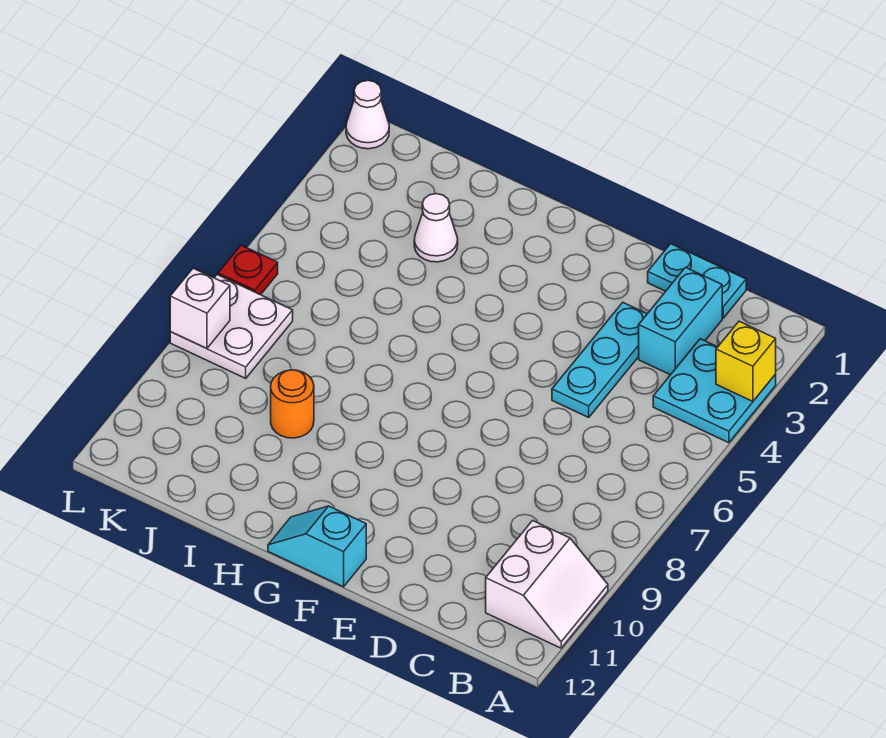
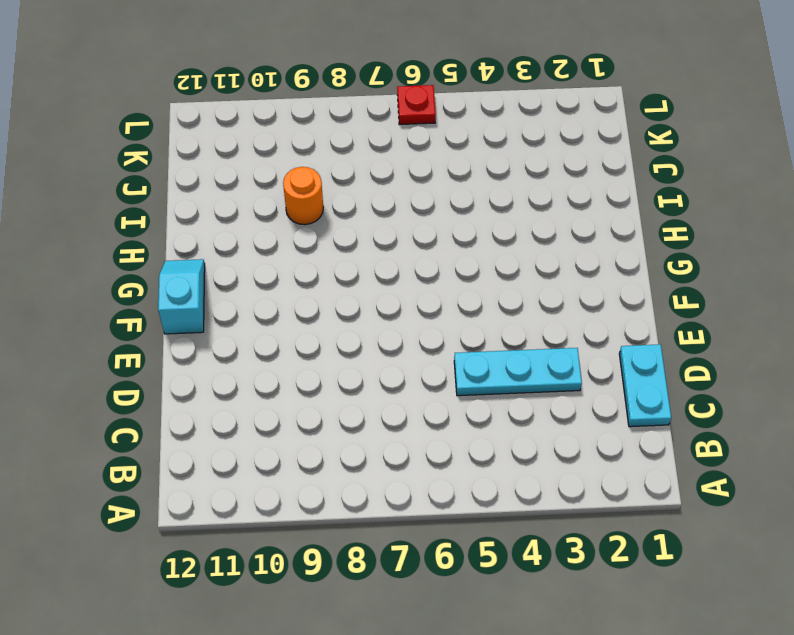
none -> cyan plate A3:B4 level 1
none -> white slope A10:B11 level 1 top B
none -> cyan brick C2:C3 level 1

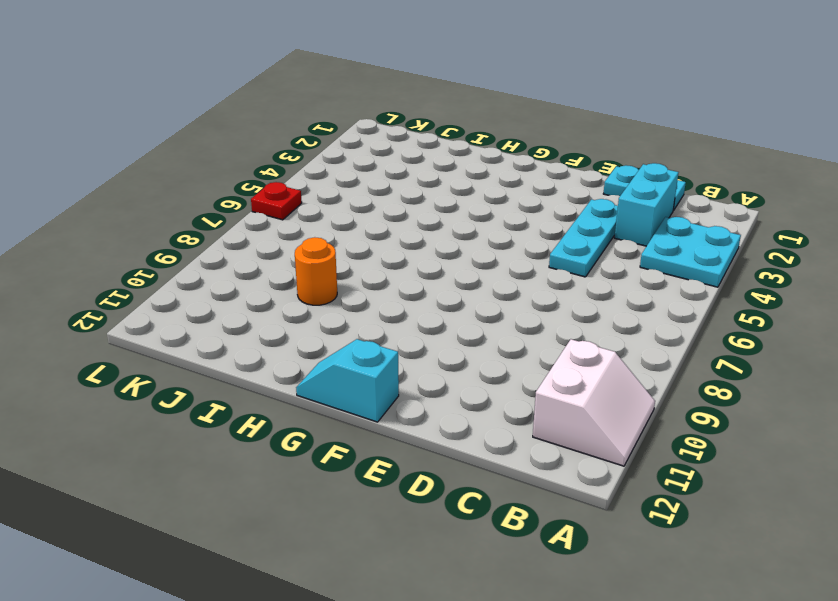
none -> white cone I3 level 1
none -> white plate K7:L8 level 1
none -> white cone L1 level 1

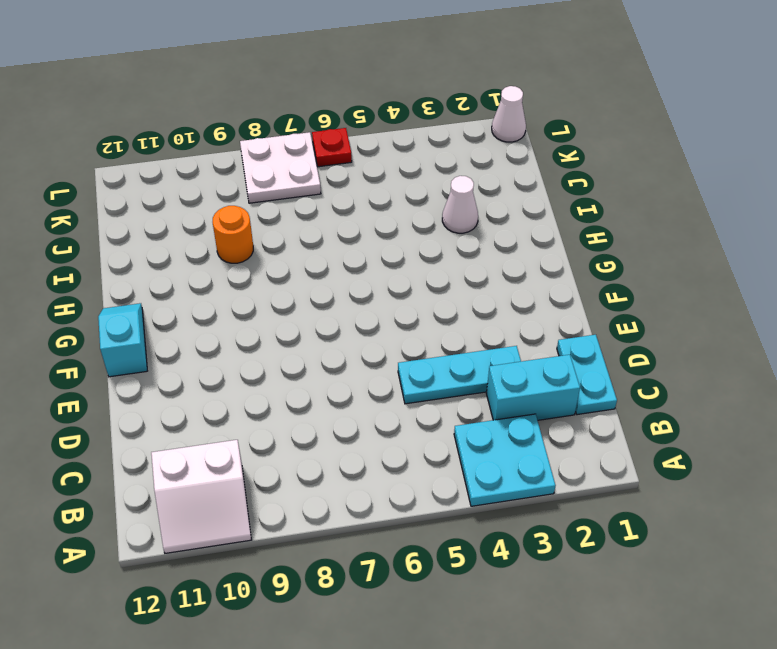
none -> yellow brick A3 level 2
none -> white brick L8 level 2

